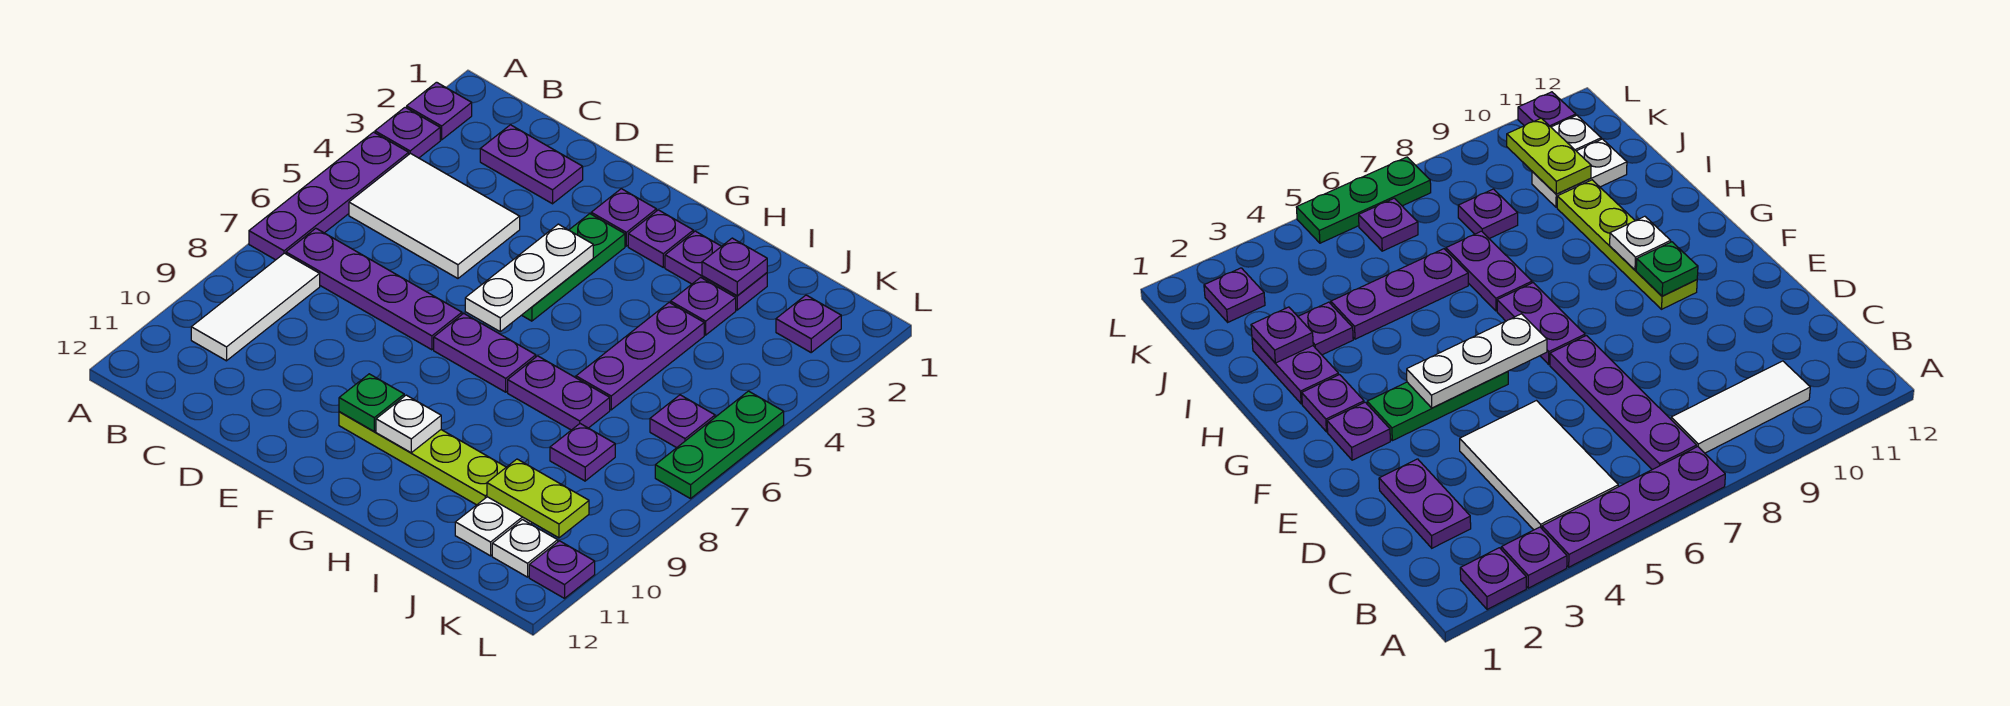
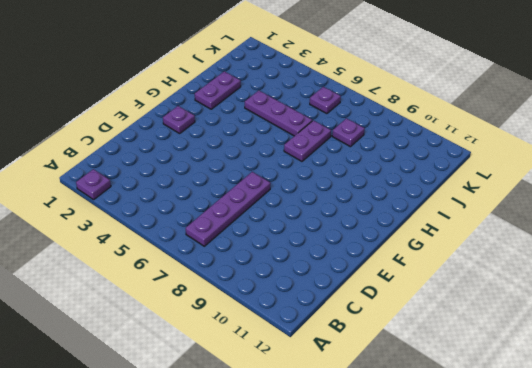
none -> purple plate A3 level 1
none -> purple plate A4:A7 level 1
none -> white tile B4:D5 level 1

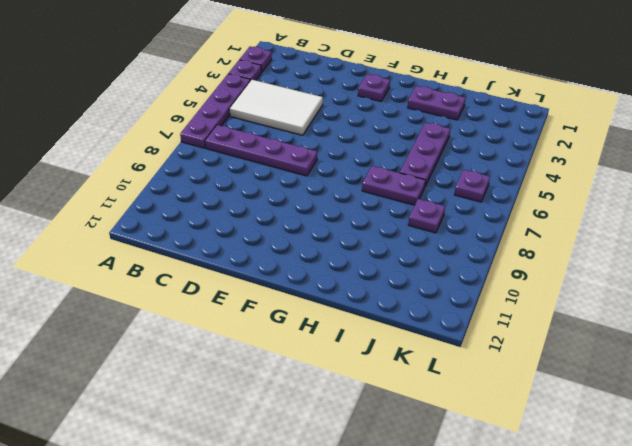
none -> white tile B8:B10 level 1
none -> purple plate C2:D2 level 1
none -> green plate F3:F5 level 1

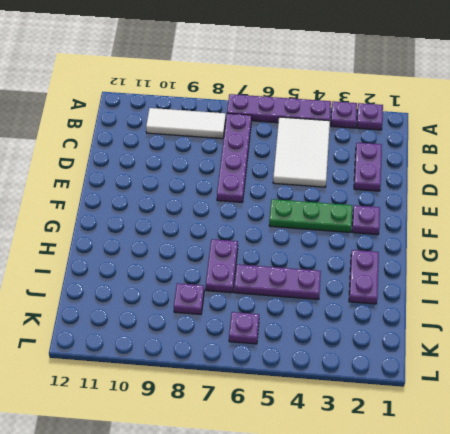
none -> purple plate F7:G7 level 1
none -> lime plate F10:I10 level 1
none -> purple plate G2 level 1

